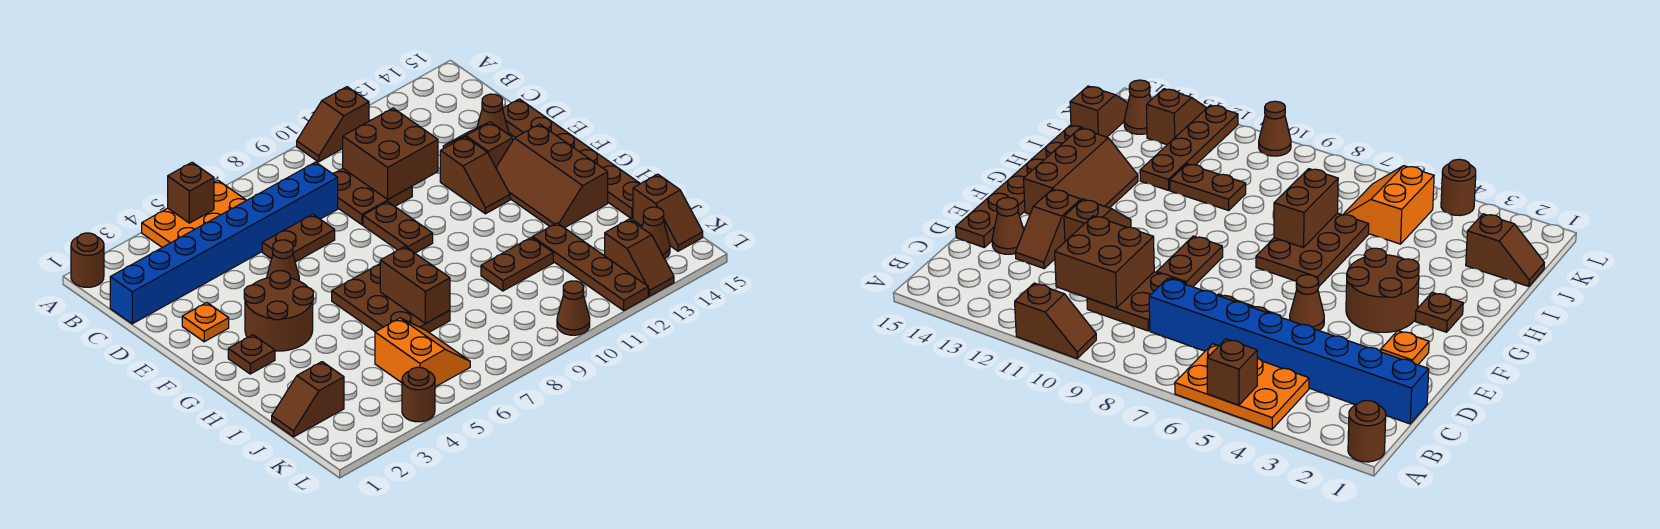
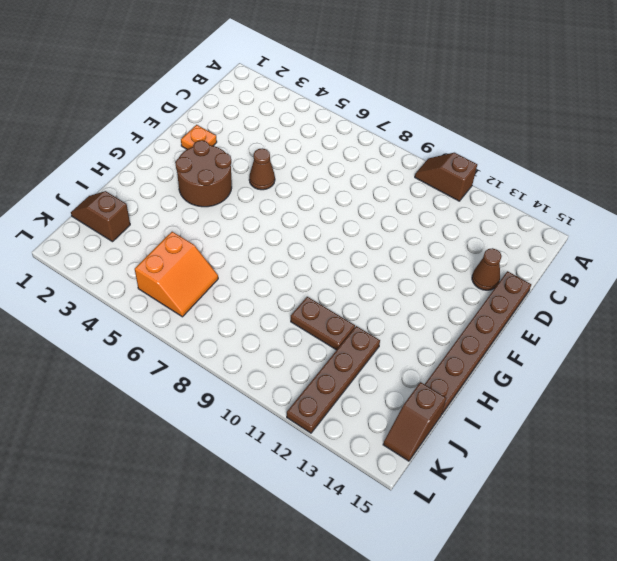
none -> brown round brick A1 level 1
none -> orange plate A4:B6 level 1
none -> blue brick C1:C8 level 1

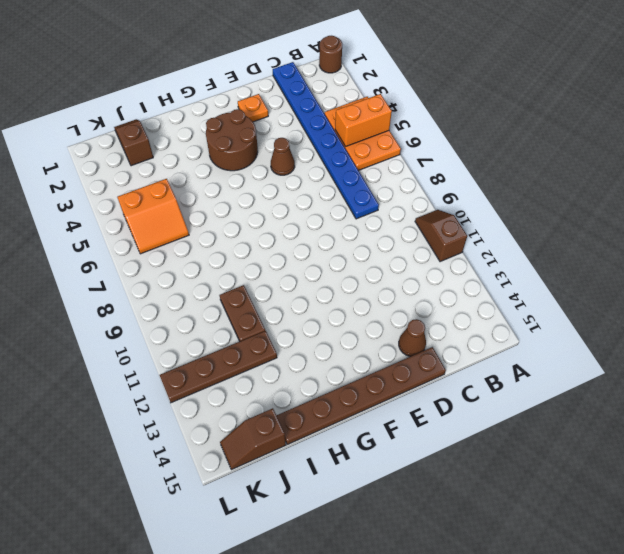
orange brick A5:B5 level 2 -> brown brick A5 level 2
blue plate C1:C8 level 1 -> blue brick C1:C8 level 1
none -> brown plate C9:D10 level 1
none -> brown plate D6:D7 level 1
none -> brown slope D13:E13 level 1 top E

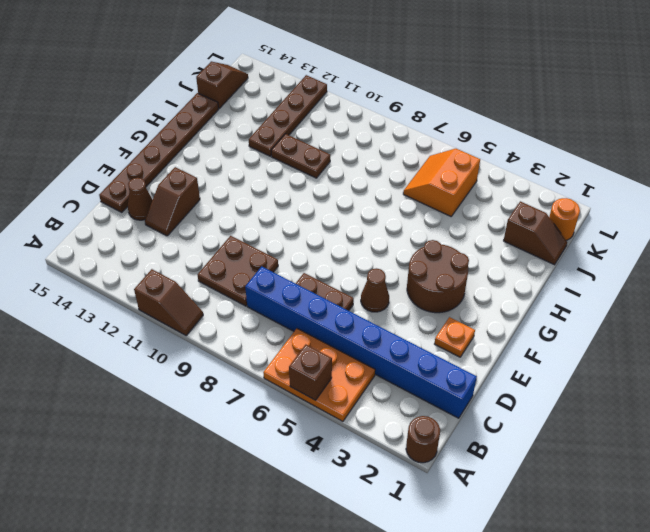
orange round brick K1 level 1 -> none
none -> brown plate E9:F9 level 1
none -> brown slope E12:F12 level 1 top E
none -> brown slope F13:H14 level 1 top 14

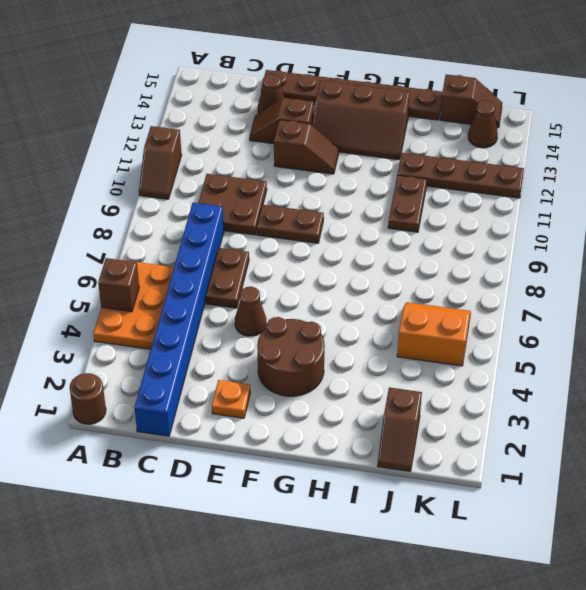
none -> brown plate G2 level 1
none -> brown plate G6:I7 level 1
none -> brown slope K13:L13 level 1 top K

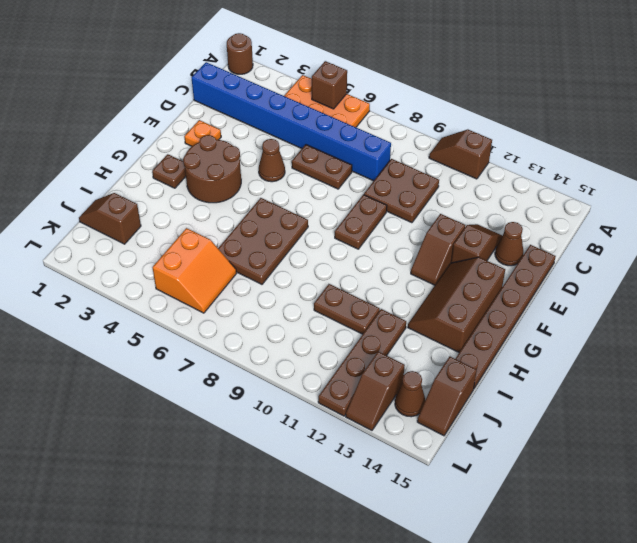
none -> brown round brick L4 level 1
none -> brown cone L10 level 1
none -> brown brick C10:D11 level 2

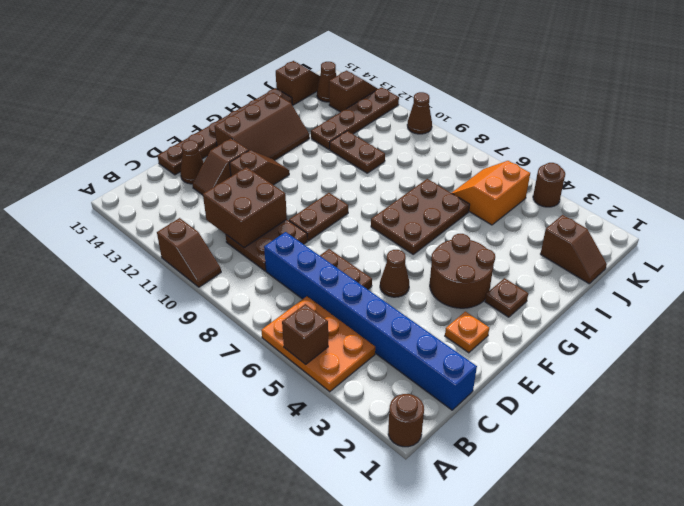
none -> brown brick H7:I7 level 2

